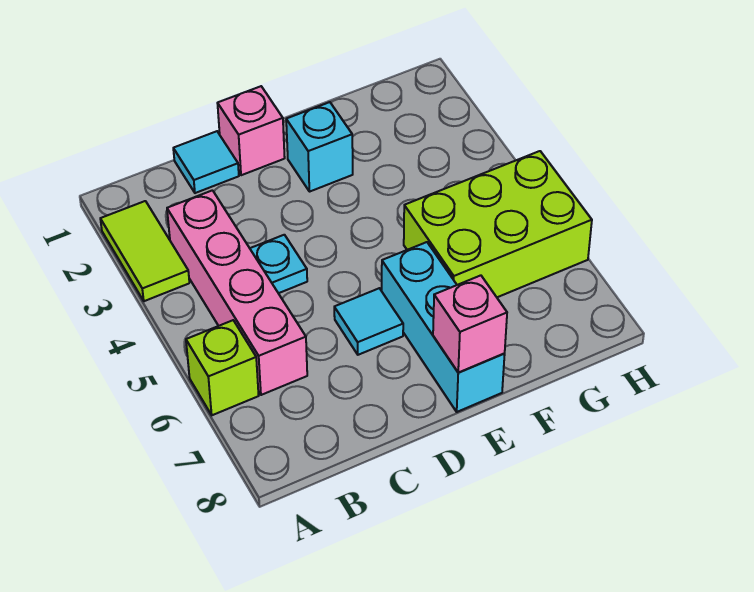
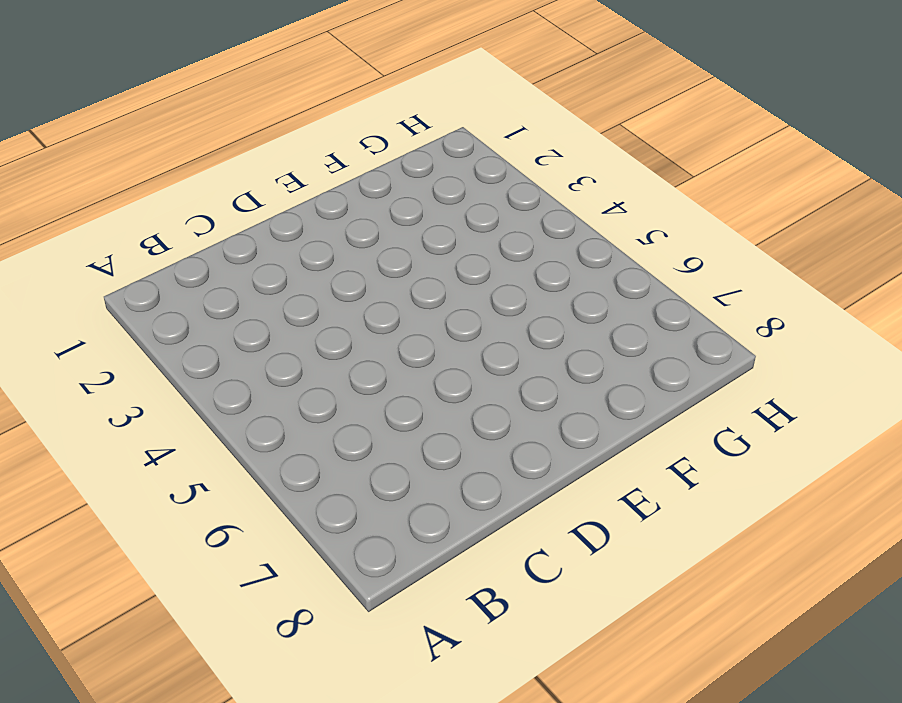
none -> lime tile A2:A3 level 1
none -> lime brick A6 level 1

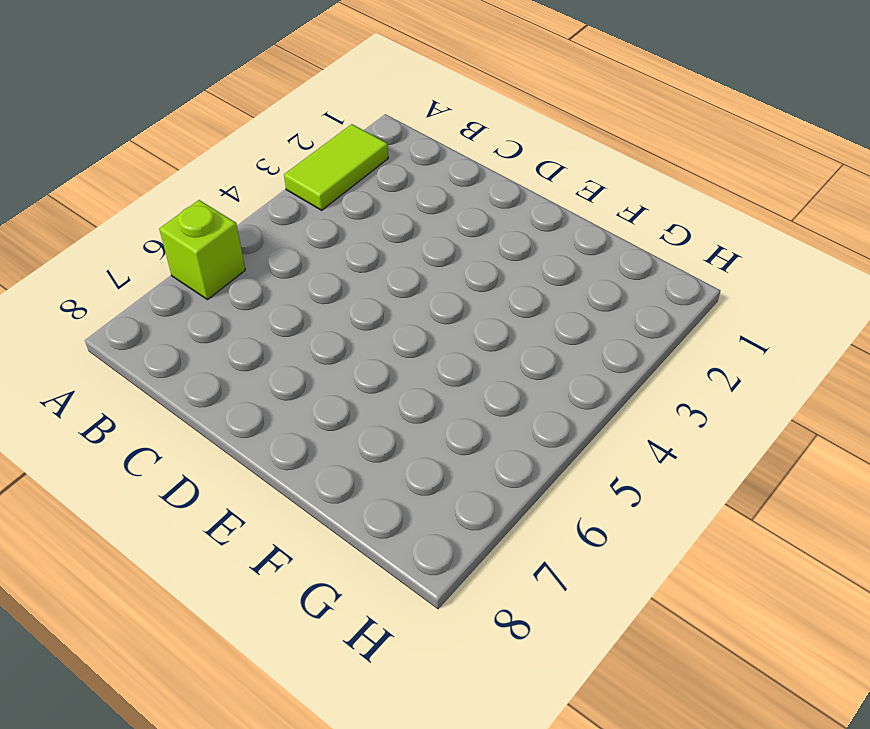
none -> pink brick B3:B6 level 1
none -> cyan tile C1 level 1

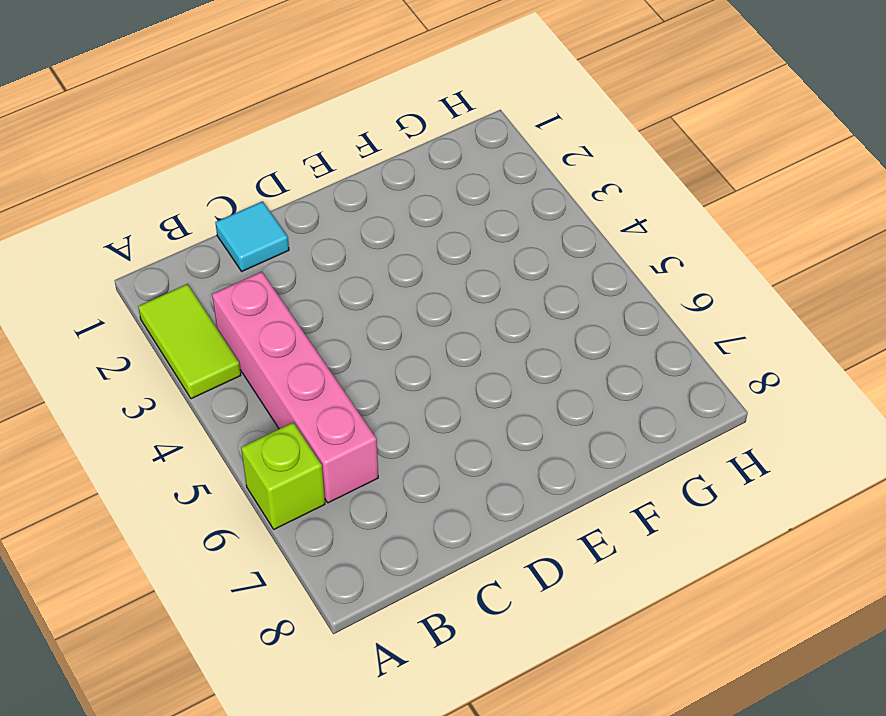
none -> cyan plate C4 level 1
none -> pink brick D1 level 1

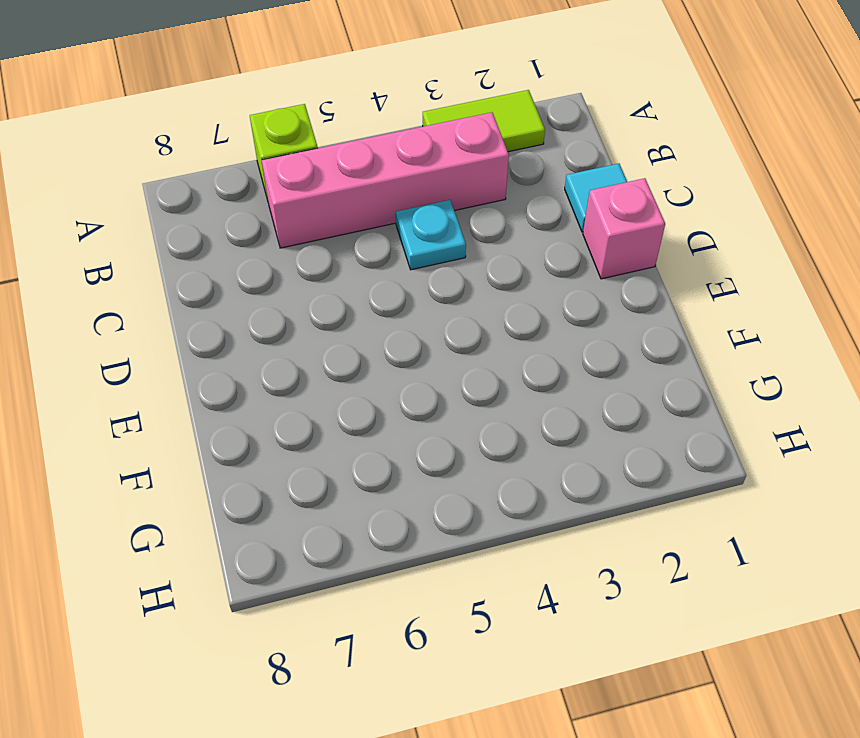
none -> cyan tile D6 level 1
none -> cyan brick E2 level 1

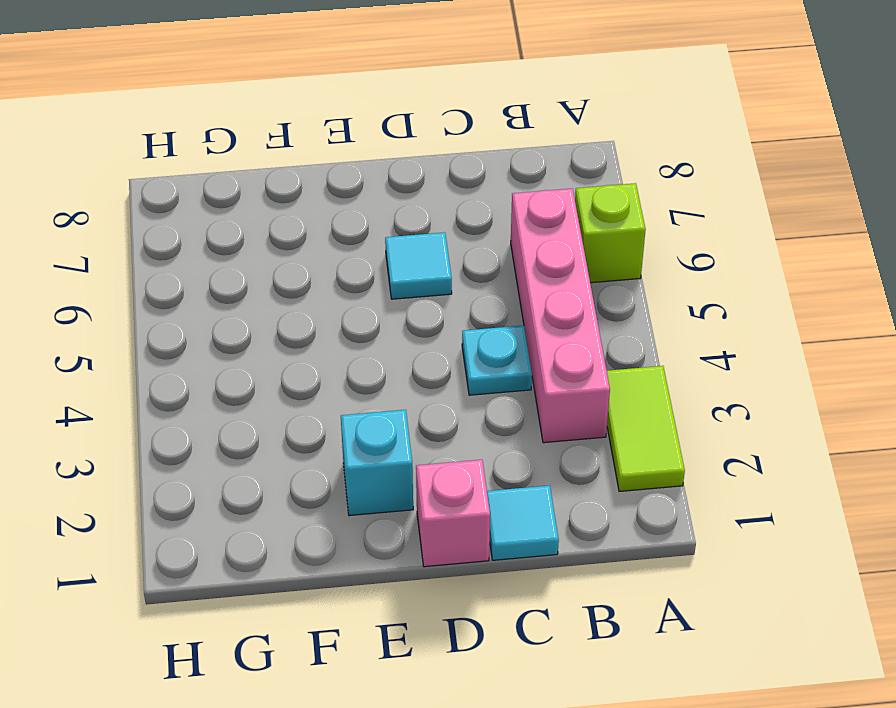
none -> cyan brick E6:E8 level 1
none -> lime brick F5:H6 level 1

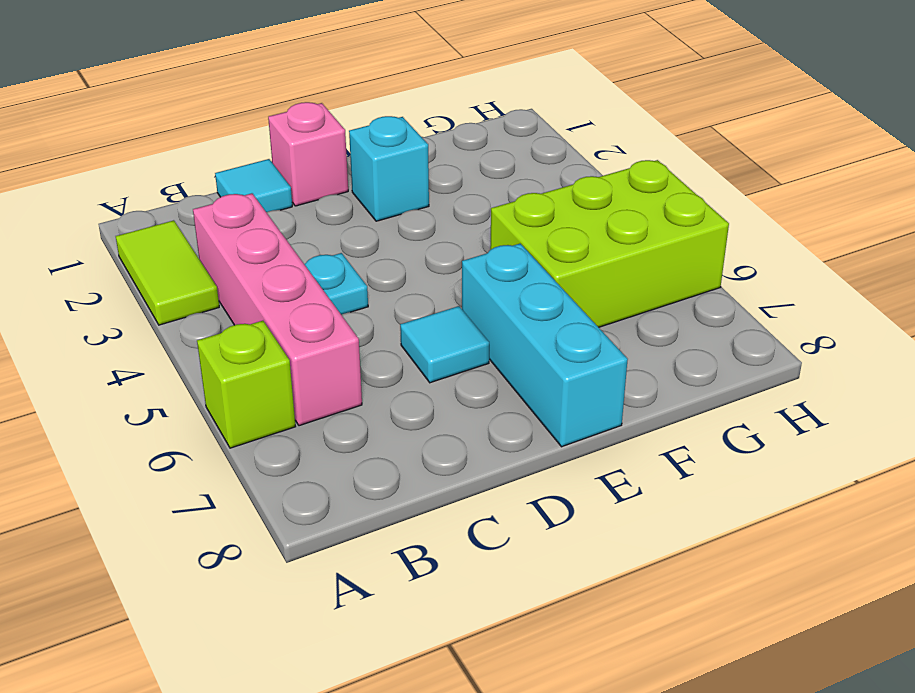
none -> pink brick E8 level 2

